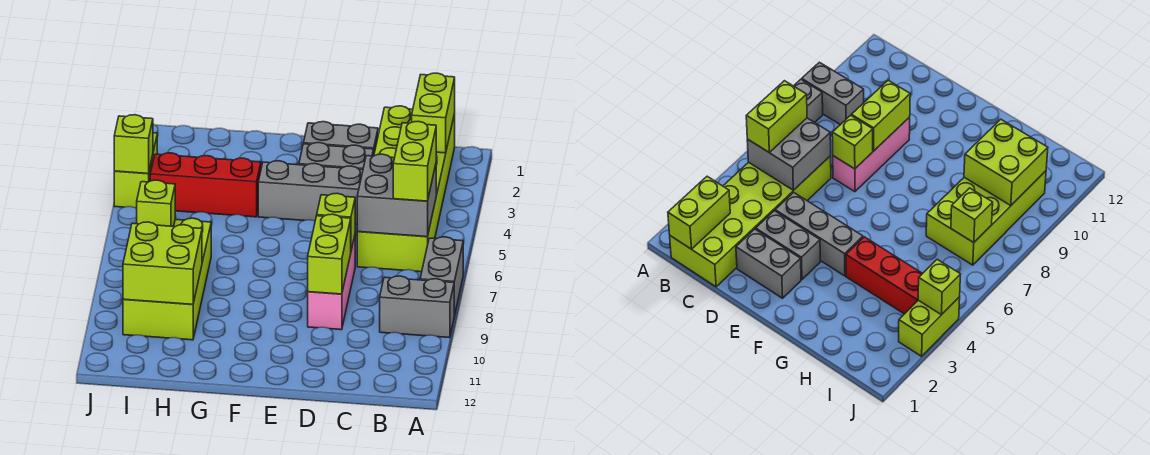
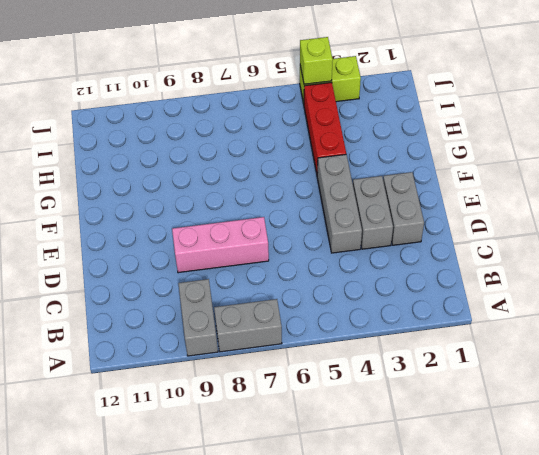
none -> lime brick B1:C6 level 1
none -> lime brick H7:I10 level 1
none -> lime brick B1:B2 level 2

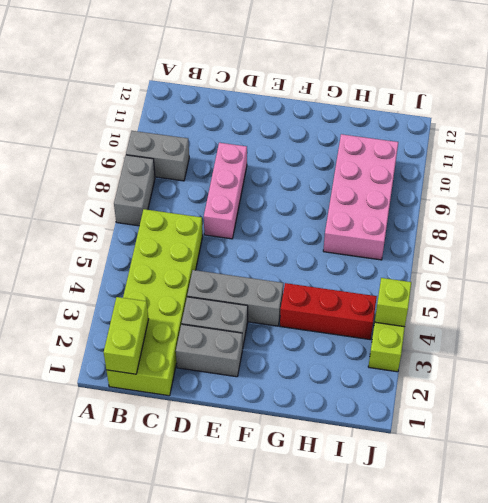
pink brick H7:I10 level 1 -> lime brick H7:I10 level 1
none -> grey brick B5:C6 level 2
none -> lime brick D7 level 2
none -> lime brick D8:D9 level 2

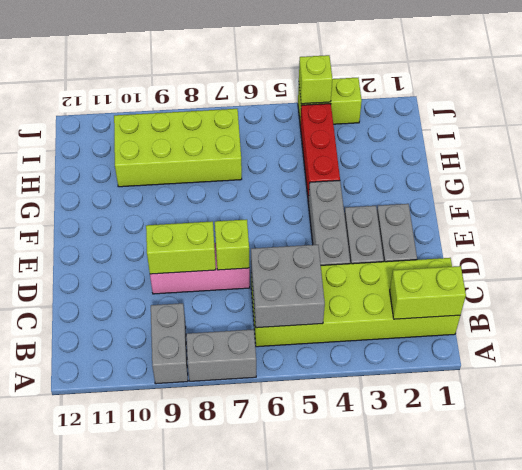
none -> lime brick H9:I10 level 2
none -> lime brick I7 level 2
none -> lime brick B5:B6 level 3

